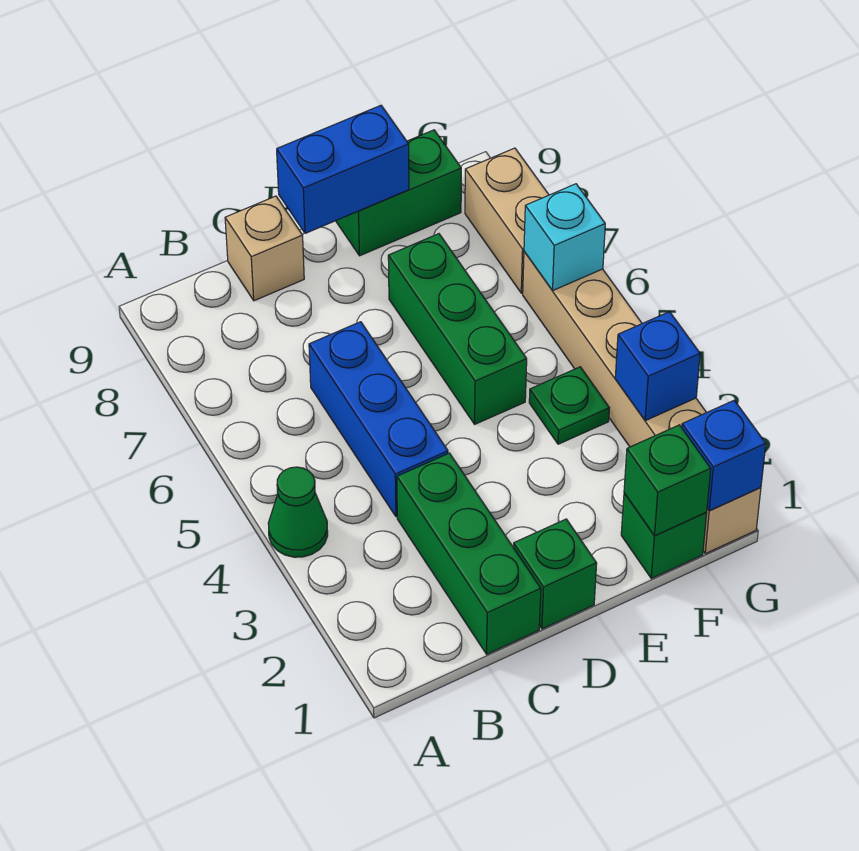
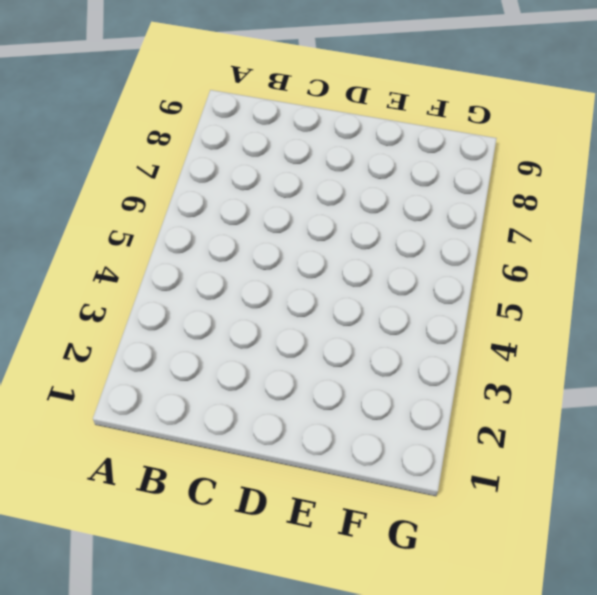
none -> green cone A4 level 1
none -> green brick C1:C3 level 1
none -> blue brick C4:C6 level 1

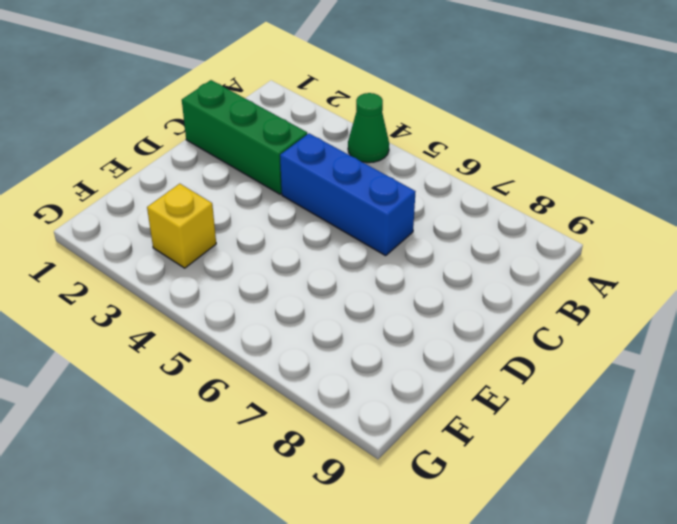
yellow brick F3 level 1 -> none
none -> tan brick C9 level 1
none -> green brick D1 level 1
none -> green brick E5:E7 level 1

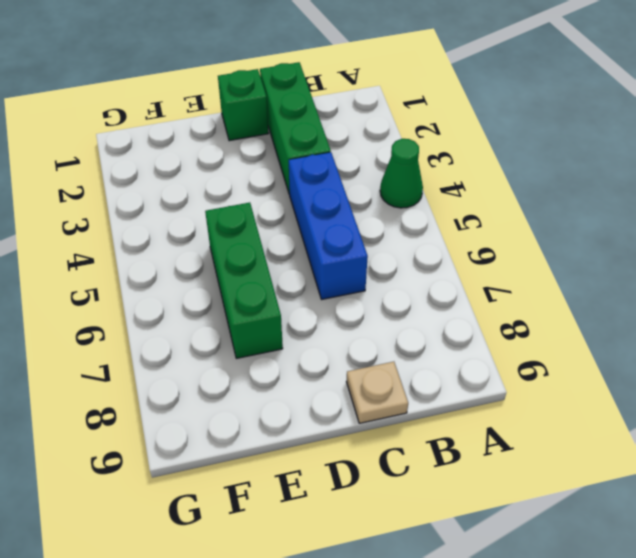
tan plate C9 level 1 -> tan brick C9 level 1
none -> green brick E9:F9 level 1
none -> green brick F1 level 1
none -> green plate F4 level 1

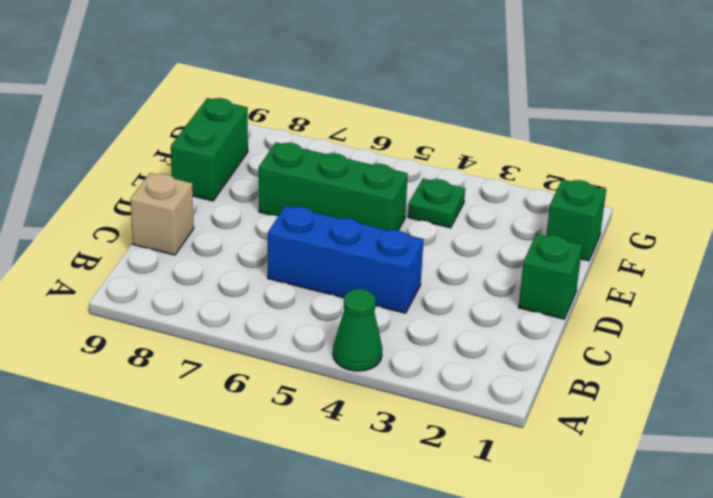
none -> green brick C1:C3 level 1
none -> tan brick G1:G6 level 1
none -> tan brick G7:G8 level 1

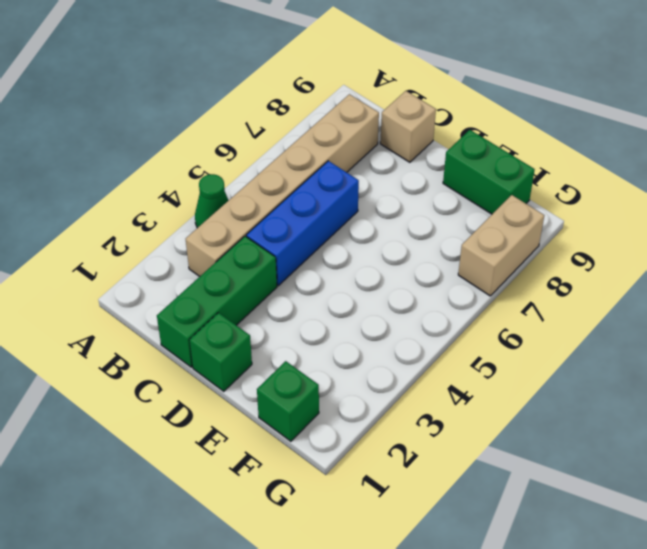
tan brick B3:B8 level 1 -> tan brick G1:G6 level 1
none -> green brick E5:E7 level 1
none -> green plate F4 level 1
none -> blue brick D9:E9 level 2

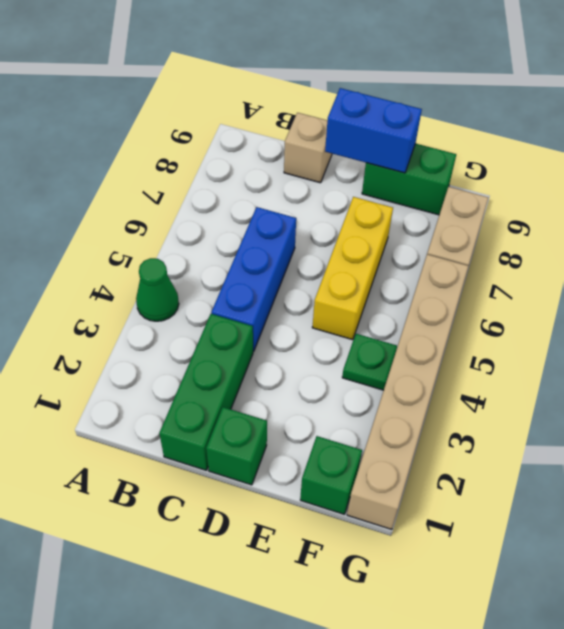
yellow brick E5:E7 level 1 -> green brick E5:E7 level 1
none -> green brick F1 level 2
none -> blue brick G1 level 2
none -> blue brick G3 level 2

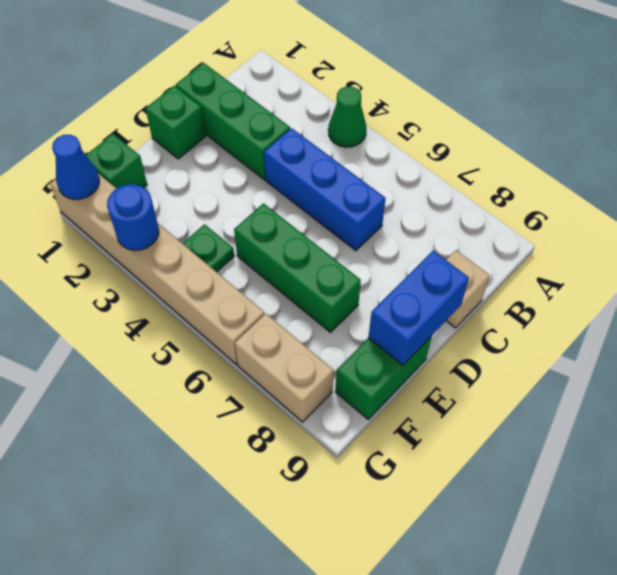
blue cone G1 level 2 -> blue brick G1 level 2
blue round brick G3 level 2 -> blue brick G3 level 2
none -> green brick F1 level 2
none -> cyan brick G6 level 2

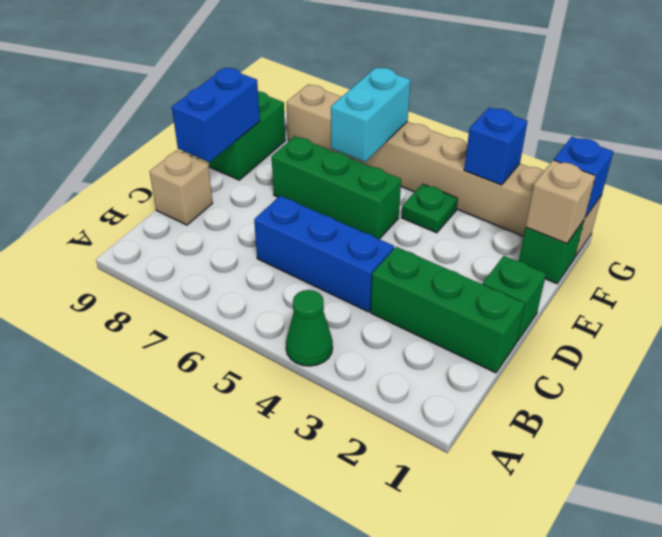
tan brick F1 level 2 -> green brick F1 level 2
cyan brick F6:G6 level 2 -> cyan brick G6 level 2

